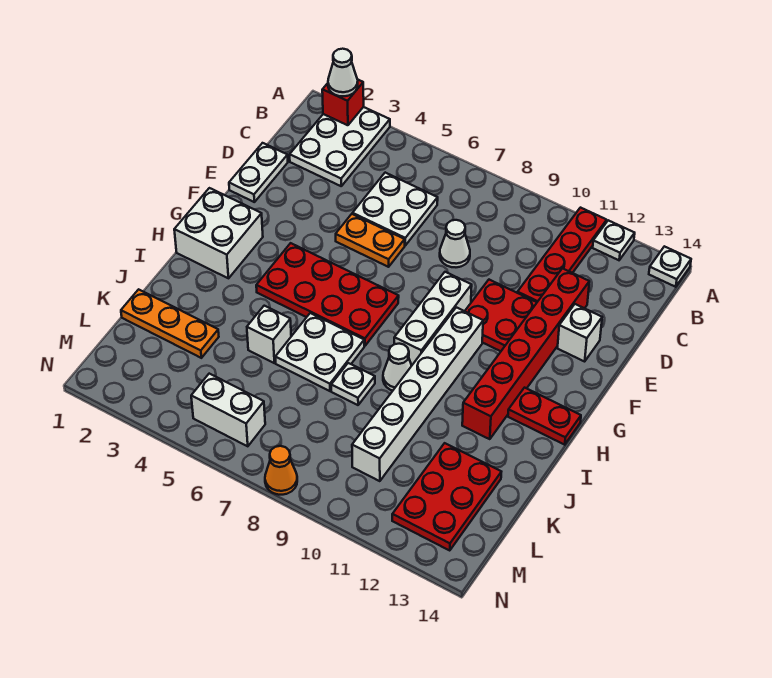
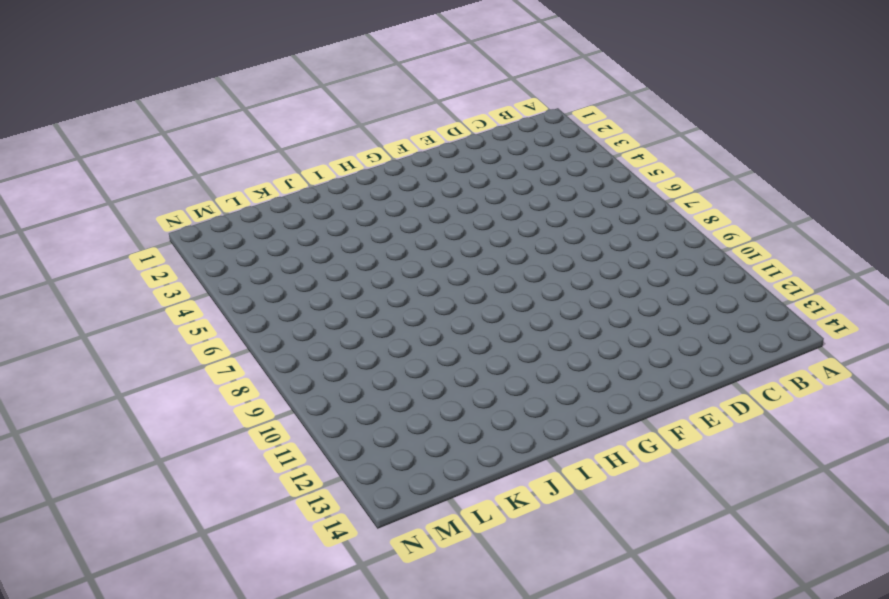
none -> white plate A2:C3 level 1
none -> red plate A11:D11 level 1
none -> white plate A12 level 1

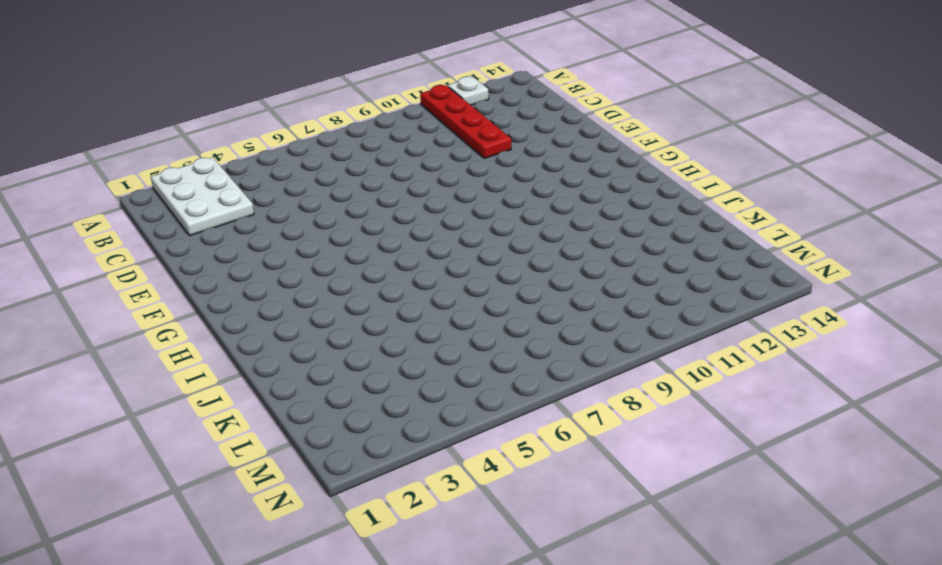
none -> white plate A14 level 1
none -> white plate C5:D6 level 1
none -> white plate D1:E1 level 1

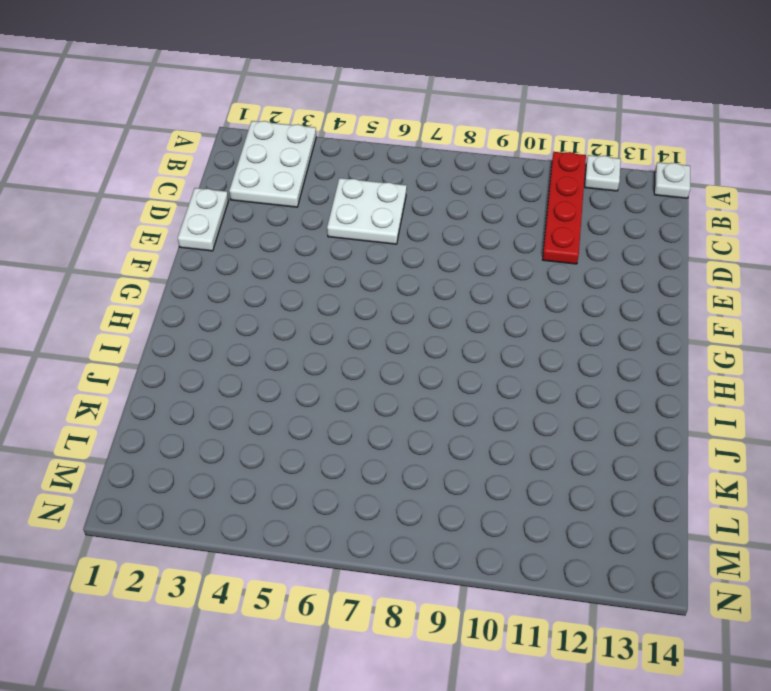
none -> white cone D8 level 1
none -> red brick D12:I12 level 1
none -> orange plate E5:E6 level 1

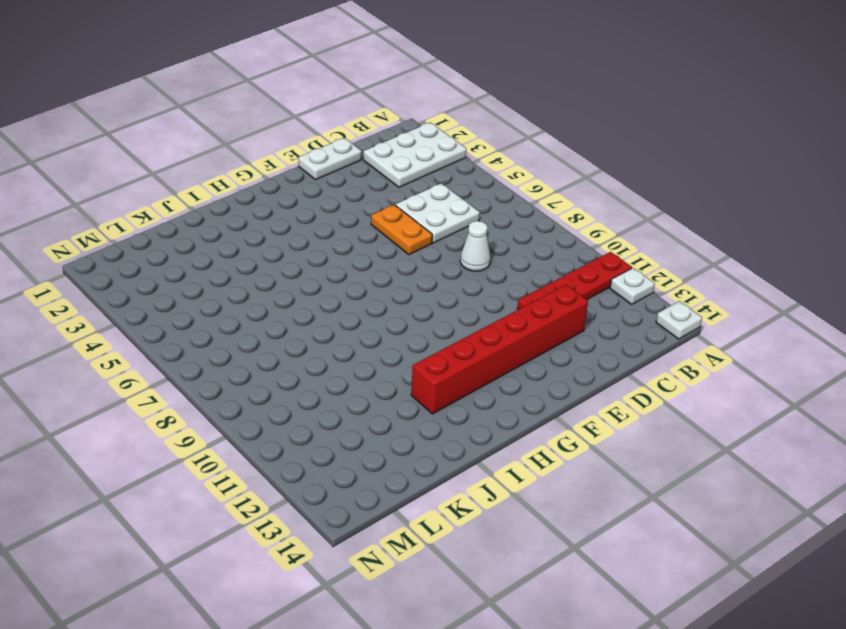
none -> red plate E10:F11 level 1
none -> white brick E13 level 1
none -> white brick F9:H9 level 1

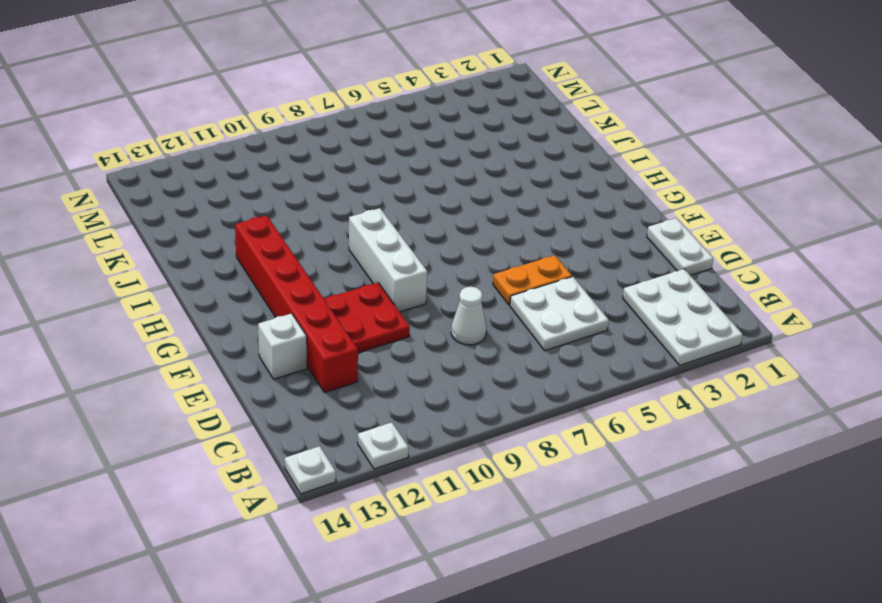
none -> red plate A11:D11 level 1
none -> white brick G1:H2 level 1
none -> red plate G4:H7 level 1

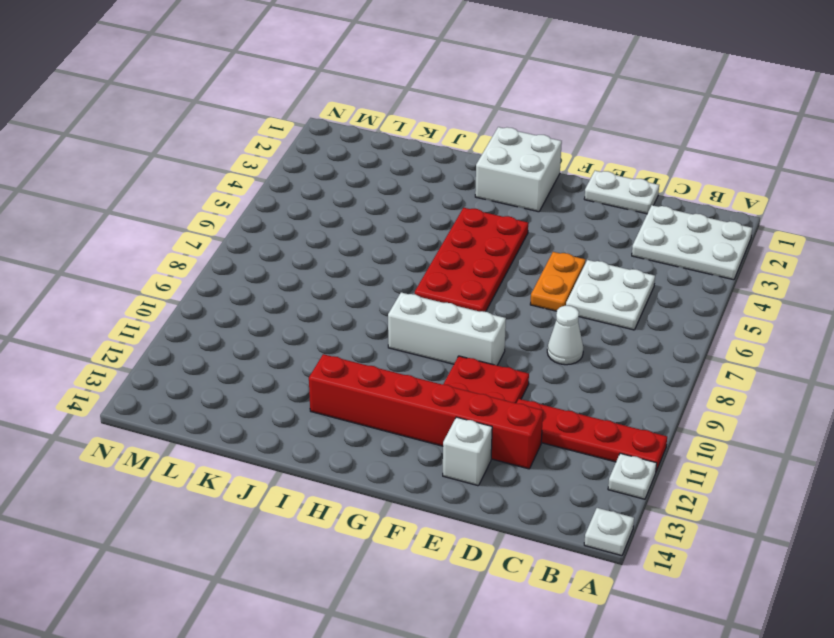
none -> white brick G10:L10 level 1
none -> red plate H13:H14 level 1
none -> white plate I6:J7 level 1

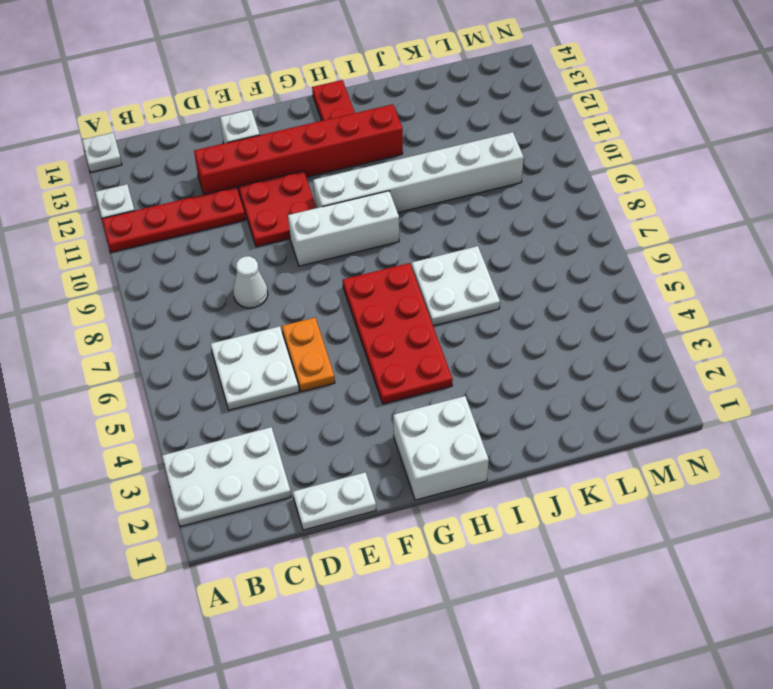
none -> white cone I9 level 1
none -> white brick J5 level 1
none -> white plate J8 level 1

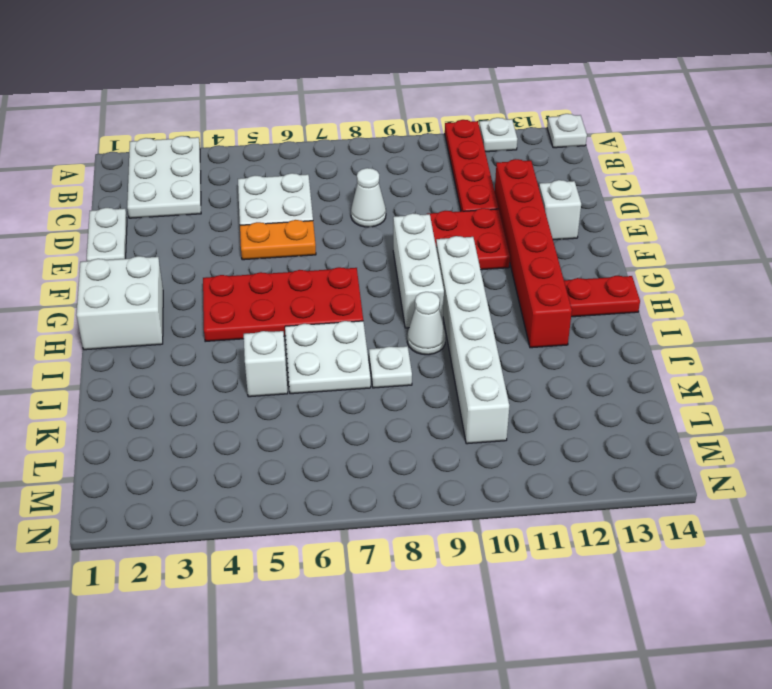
none -> orange plate K1:K3 level 1
none -> red plate K12:M13 level 1
none -> white brick M5:M6 level 1

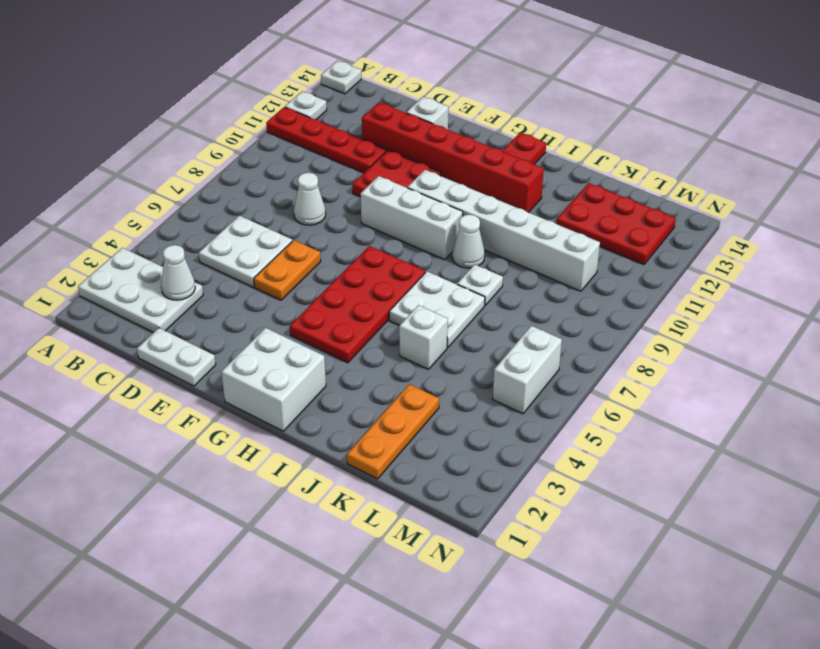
white cone C3 level 2 -> white cone A2 level 3
none -> orange cone N8 level 1
none -> red brick A2 level 2

